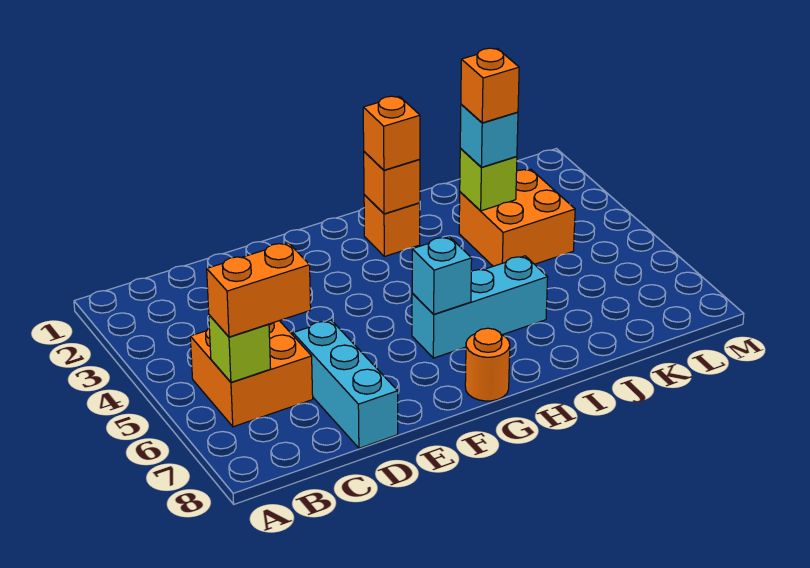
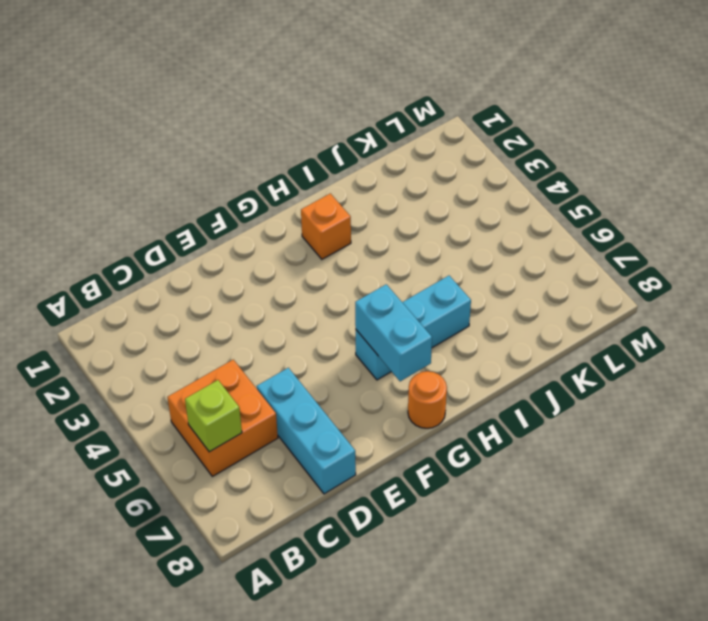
cyan brick G6:G7 level 2 -> cyan brick G6 level 2
none -> orange brick J3:K4 level 1
none -> orange brick H2 level 2
none -> lime brick J3 level 2

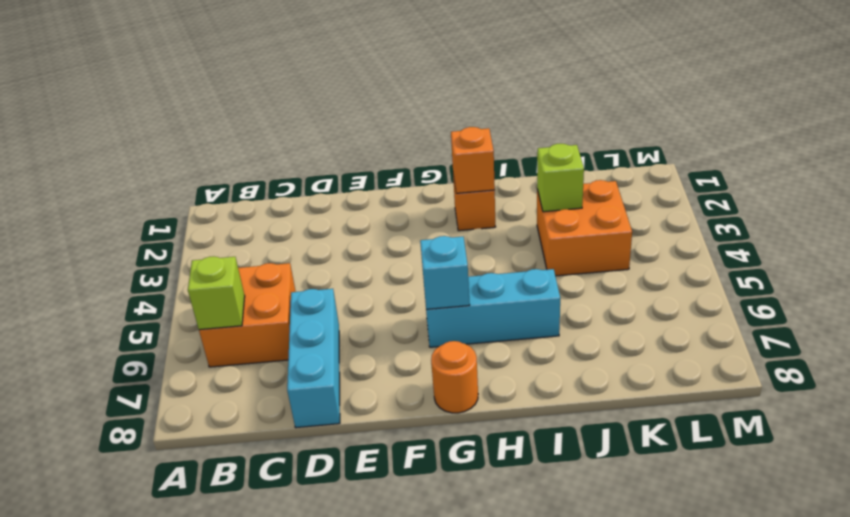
none -> orange brick B6:C6 level 3
none -> orange brick H2 level 3
none -> cyan brick J3 level 3

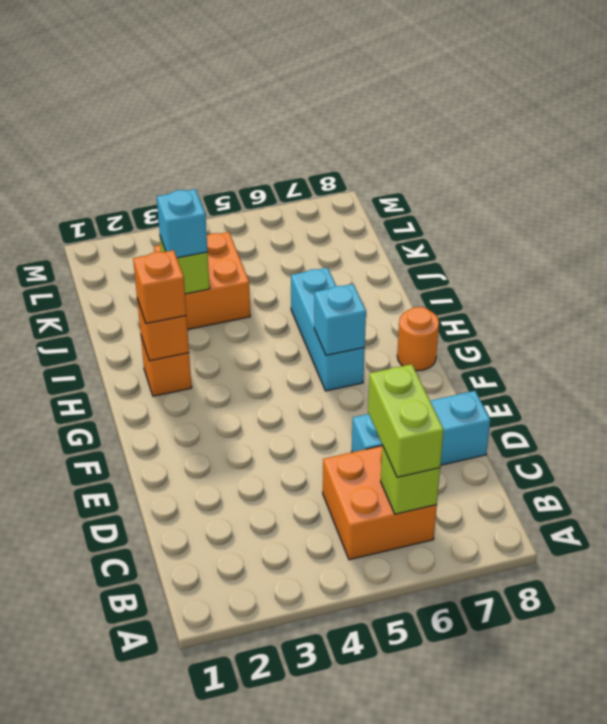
lime brick B6:C6 level 3 -> orange brick B6:C6 level 3
none -> orange brick J3 level 4

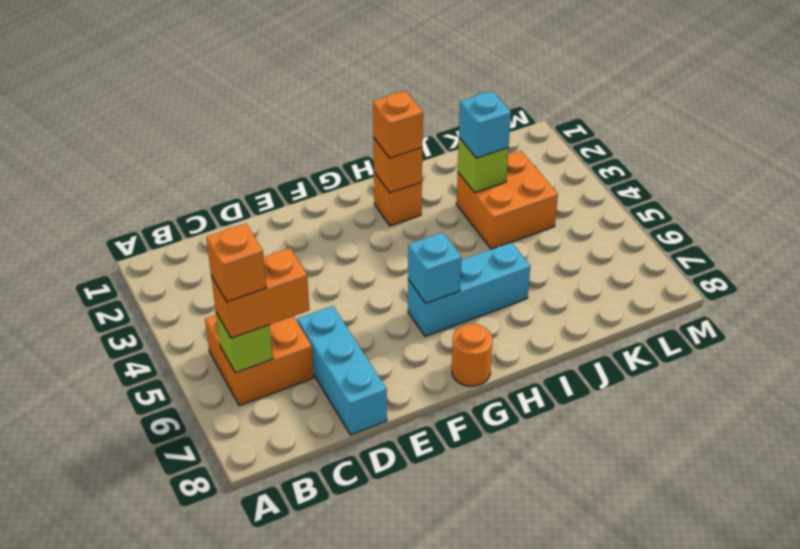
orange brick B6 level 4 -> orange brick J3 level 4

